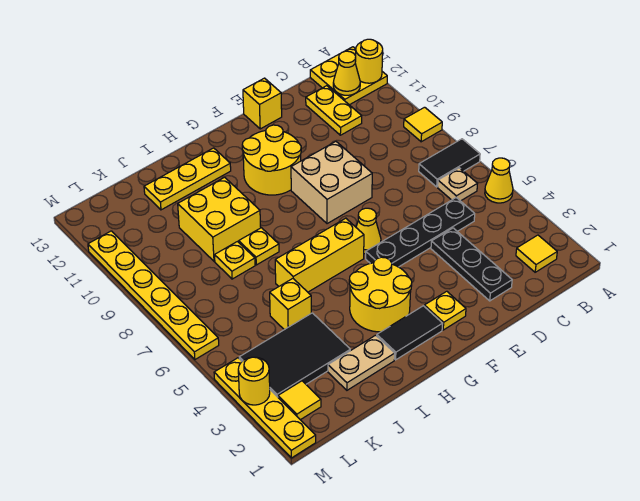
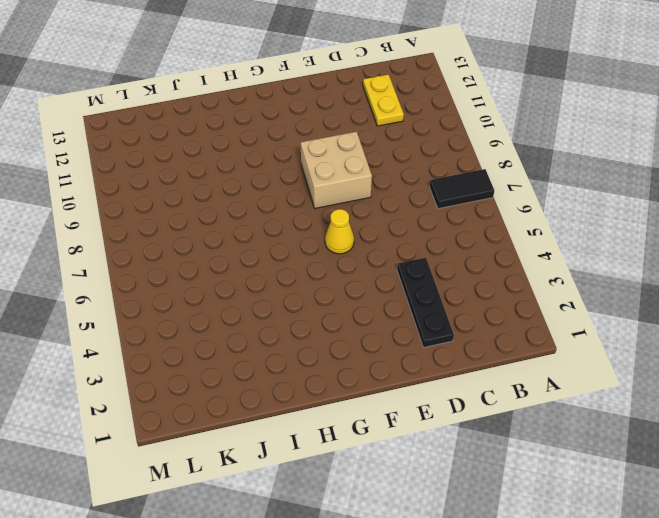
none -> yellow cone A5 level 1
none -> yellow tile A9 level 1
none -> yellow plate A12:B13 level 1
none -> yellow tile B2 level 1

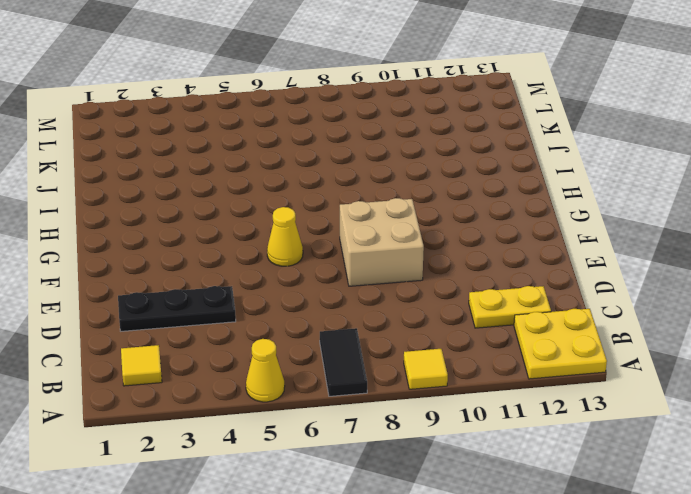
none -> tan plate B6 level 1
none -> black plate C5:F5 level 1
none -> yellow brick E13 level 1
none -> yellow plate F2 level 1

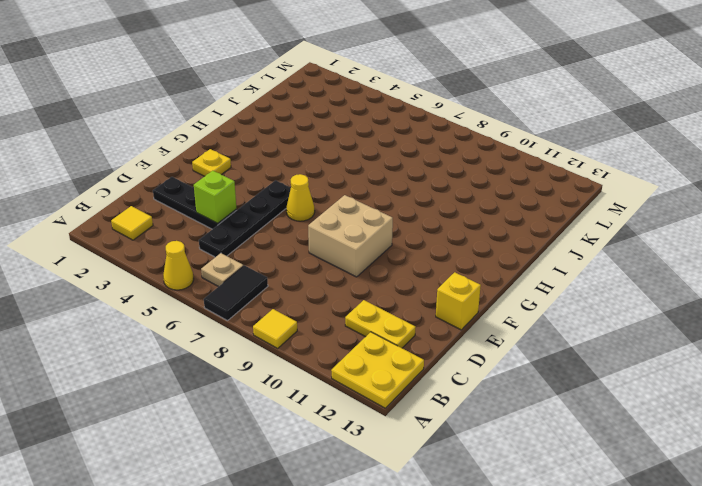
lime brick D4 level 2 -> none
none -> yellow round brick F10:G11 level 1
none -> black tile G2:H2 level 1
none -> yellow round brick G3:H4 level 1
none -> yellow brick G6:I6 level 1

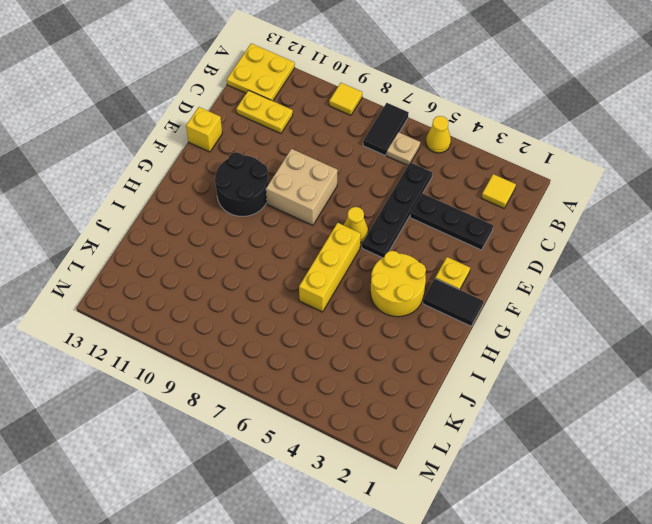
black round brick F10:G11 level 1 -> yellow round brick F10:G11 level 1
black tile G1:G2 level 1 -> black tile G2:H2 level 1
none -> yellow plate H12:J12 level 1
none -> tan plate I2:J2 level 1
none -> yellow plate I8 level 1
none -> yellow brick I9:J10 level 1

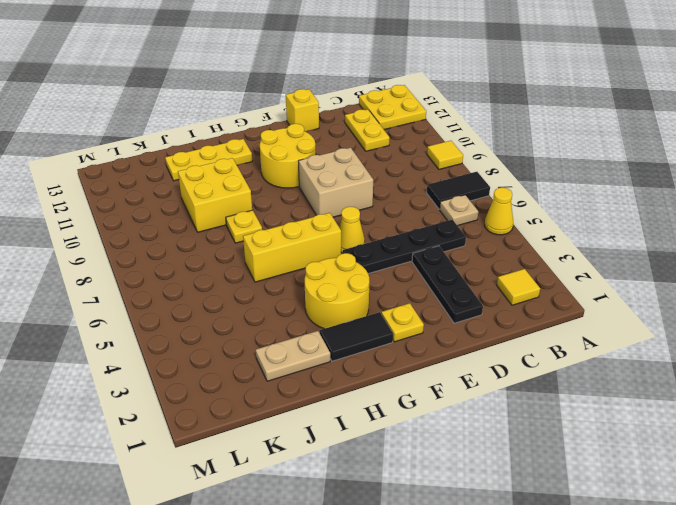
none -> black tile J3:L4 level 1
none -> yellow brick J5 level 1
none -> yellow plate J8 level 1
none -> yellow tile L2 level 1

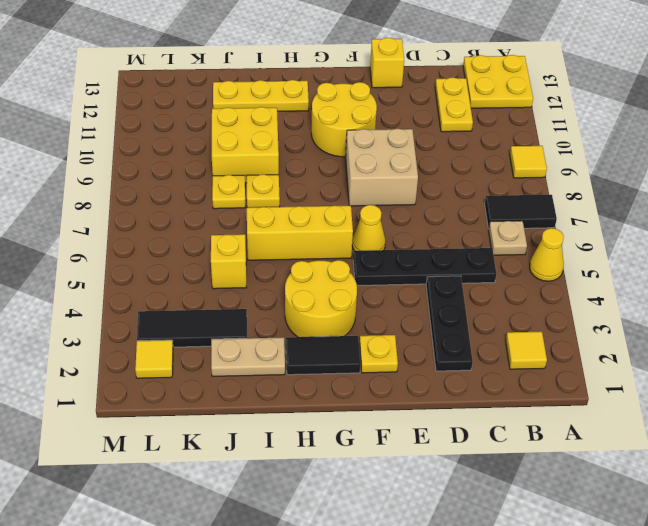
black tile J3:L3 level 1 -> black tile J3:L4 level 1
none -> yellow plate M1:M4 level 1
none -> yellow plate M6:M11 level 1
none -> yellow round brick A12 level 2
none -> yellow cone B12 level 2

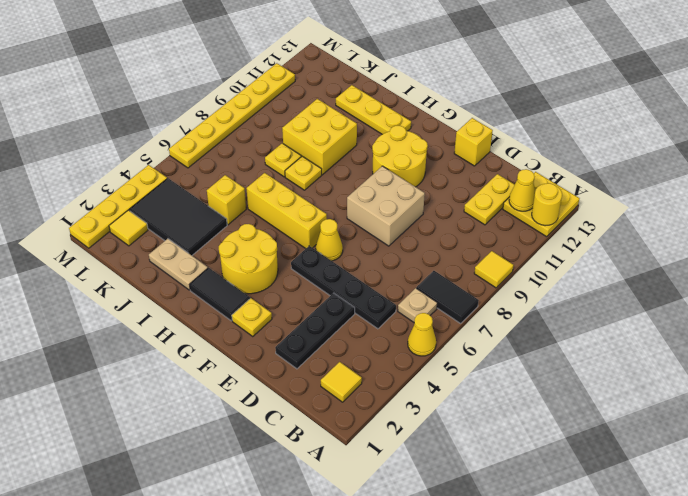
none -> yellow round brick M3 level 2

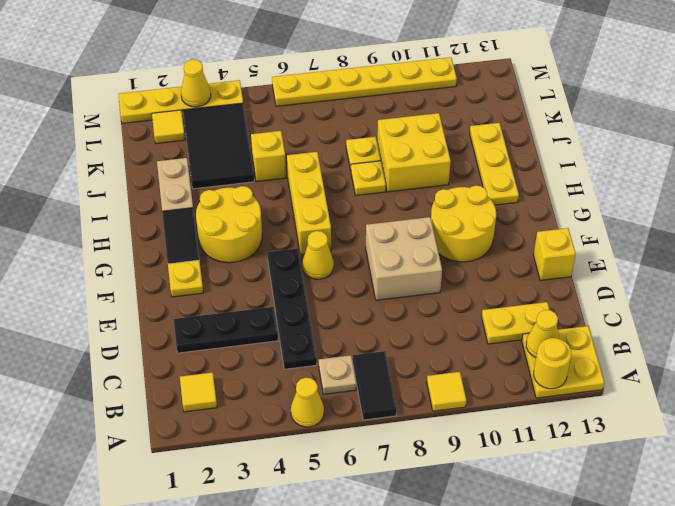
yellow cone M3 level 2 -> yellow round brick M3 level 2

